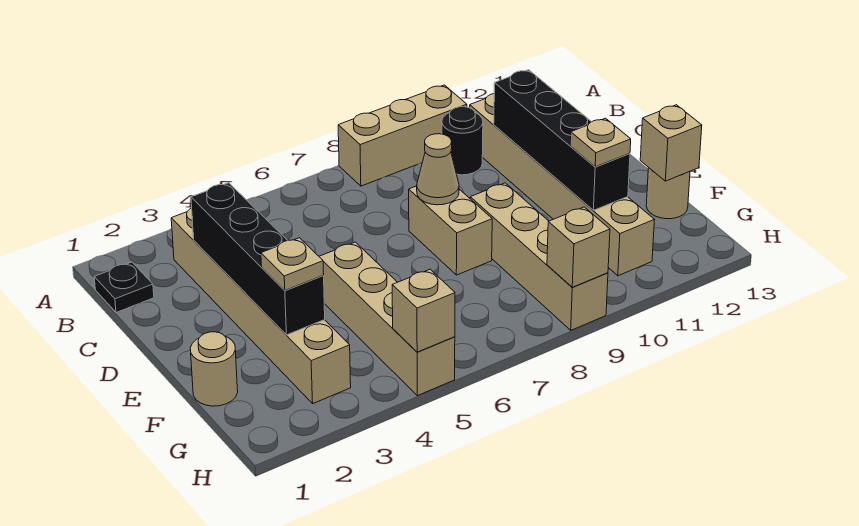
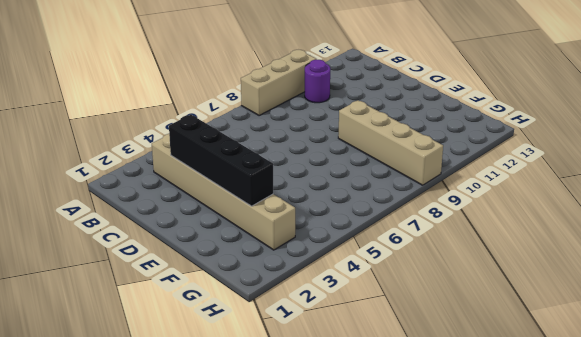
purple round brick B10 level 1 -> black round brick B10 level 1
none -> black plate B1 level 1
none -> tan brick B11:G11 level 1
none -> tan brick D8:E8 level 1

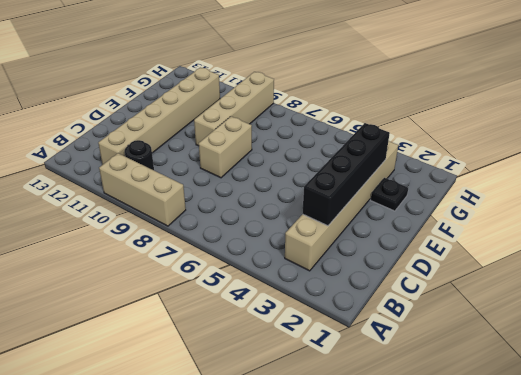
black plate F2 level 1 -> black plate B1 level 1
none -> tan brick E5:H5 level 1
none -> tan round brick F1 level 1
none -> tan round brick F13 level 1

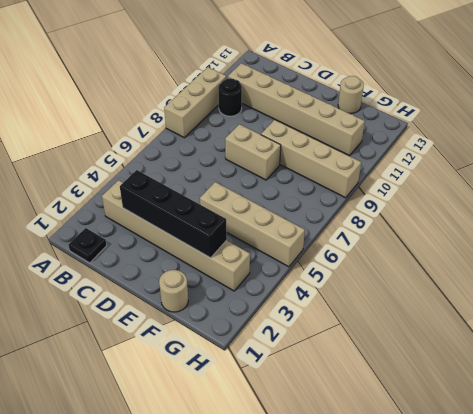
none -> black brick C11:F11 level 2
none -> tan cone D8 level 2
none -> tan brick F13 level 2

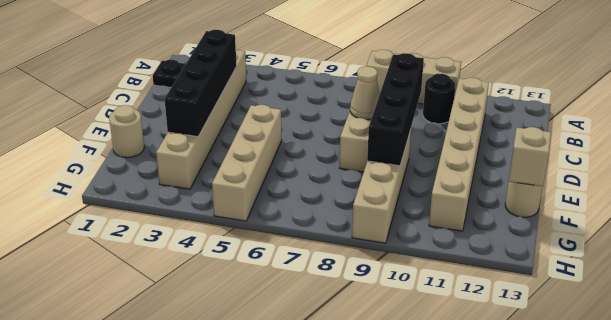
black brick C9:F9 level 2 -> black brick C11:F11 level 2
none -> tan brick H5 level 2
none -> tan brick H9 level 2
none -> tan plate F3 level 3

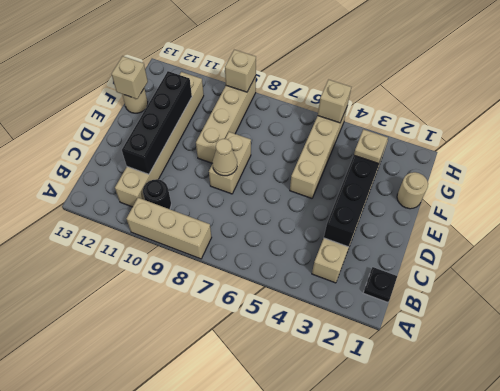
none -> tan plate F11 level 3

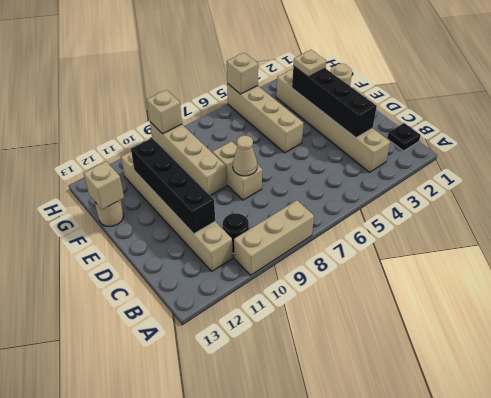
none -> tan plate F11 level 3

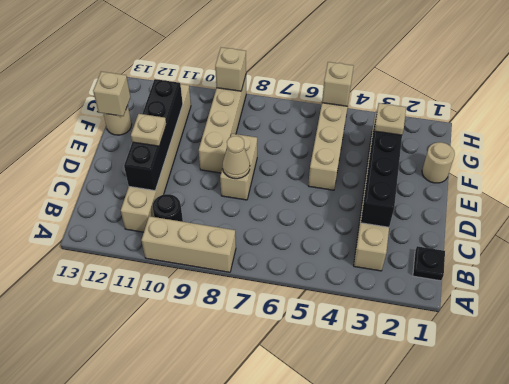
tan plate D11 level 3 -> tan plate F11 level 3

